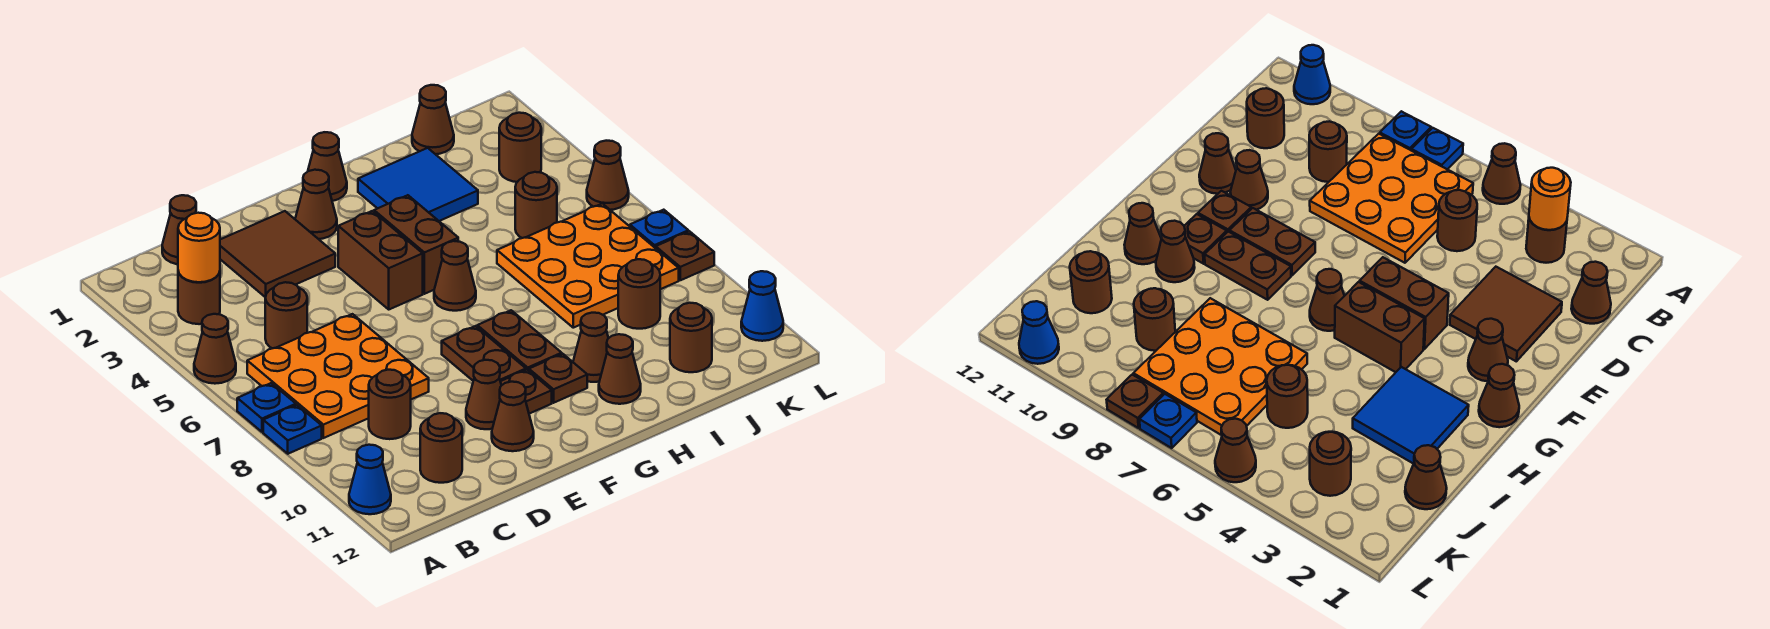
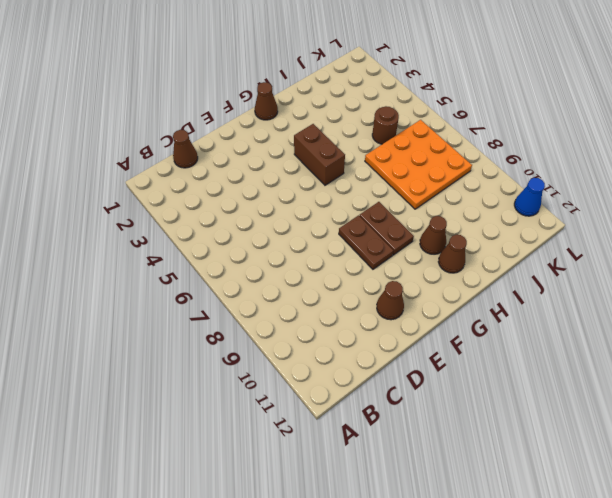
none -> brown cone A5 level 1
none -> blue plate A7 level 1
none -> blue plate A8 level 1
none -> blue cone A11 level 1

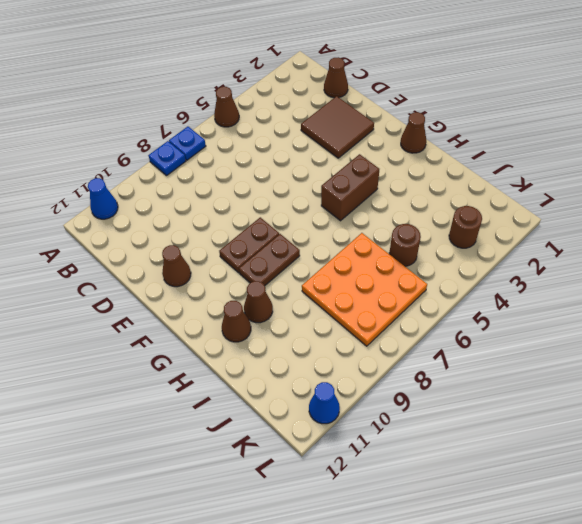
none -> brown round brick B3 level 1
none -> orange plate B6:D8 level 1
none -> brown round brick C5 level 1
none -> brown round brick C9 level 1

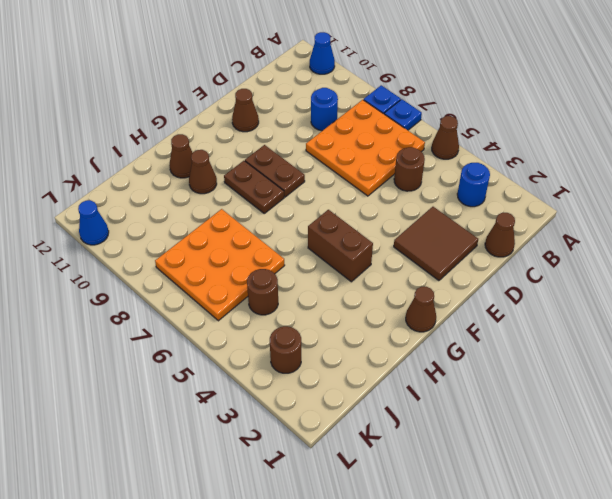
blue round brick B3 level 1 -> brown round brick B3 level 1
blue round brick C9 level 1 -> brown round brick C9 level 1
none -> brown round brick C11 level 1
none -> brown cone E10 level 1
none -> brown cone F2 level 1
none -> brown brick F4:F5 level 1

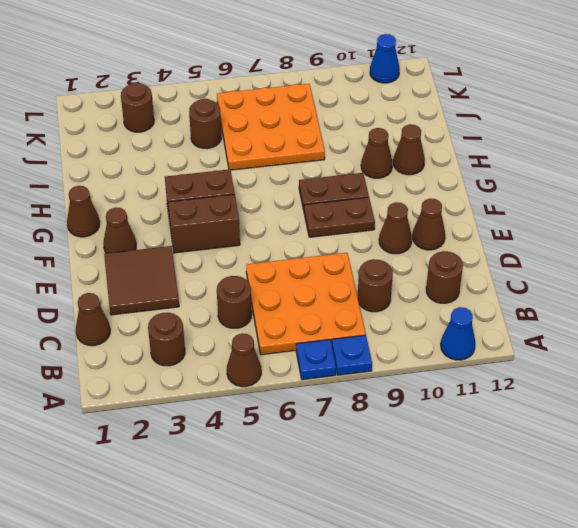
none -> brown plate F10 level 1
none -> brown cone G6 level 1
none -> brown plate G10 level 1
none -> blue tile H2:I3 level 1

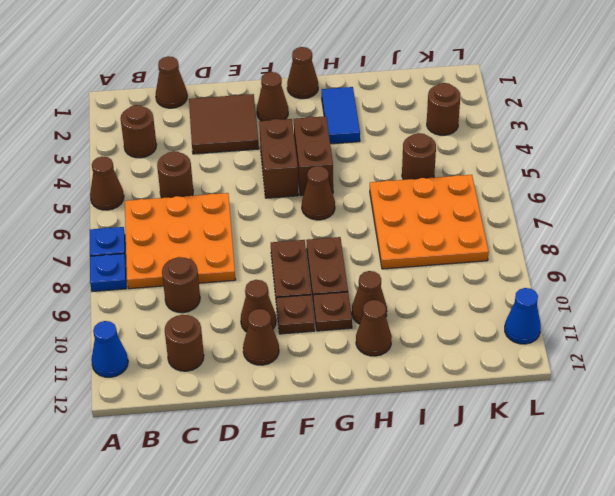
blue tile H2:H3 level 1 -> blue tile H2:I3 level 1
none -> brown cone J1 level 1
none -> brown round brick J9 level 1
none -> brown round brick J11 level 1
none -> brown cone L5 level 1

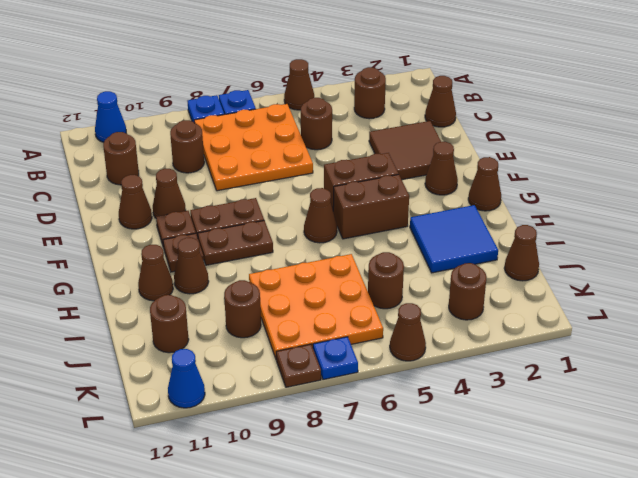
none -> orange round brick B3 level 2

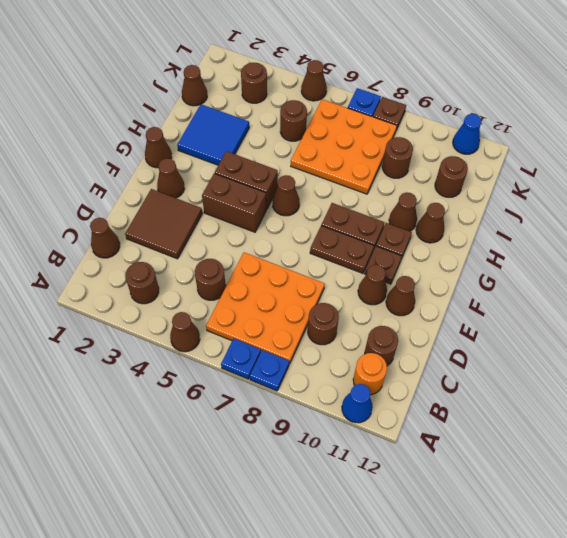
orange round brick B11 level 1 -> orange round brick B3 level 2

